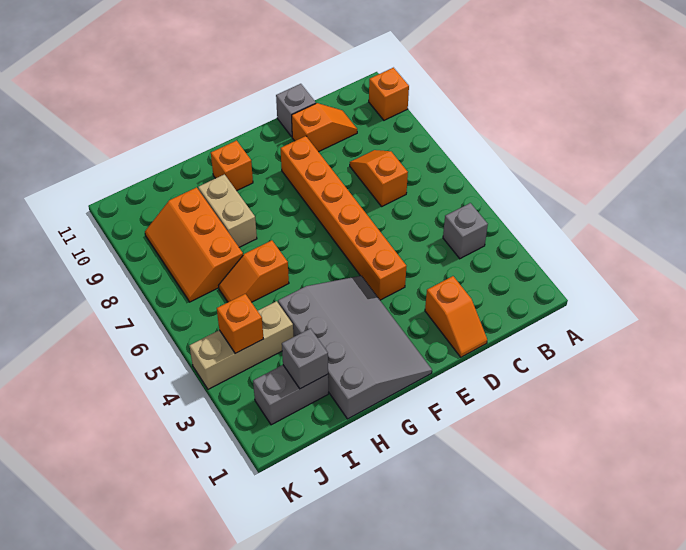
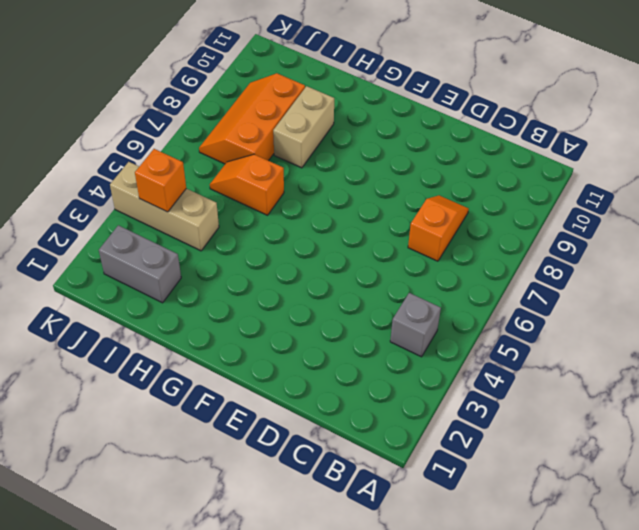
none -> orange brick A10 level 1
none -> orange slope C10:D10 level 1 top D
none -> orange slope D1:D2 level 1 top 2

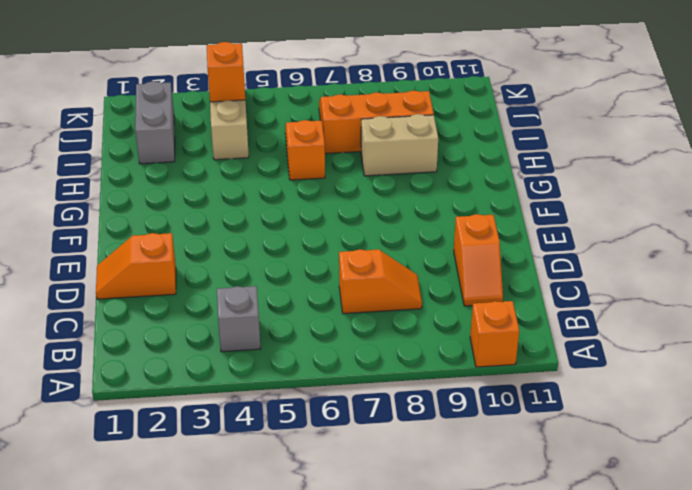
none -> grey brick D11 level 1
none -> orange brick E4:E9 level 1
none -> grey slope F1:H4 level 1 top H

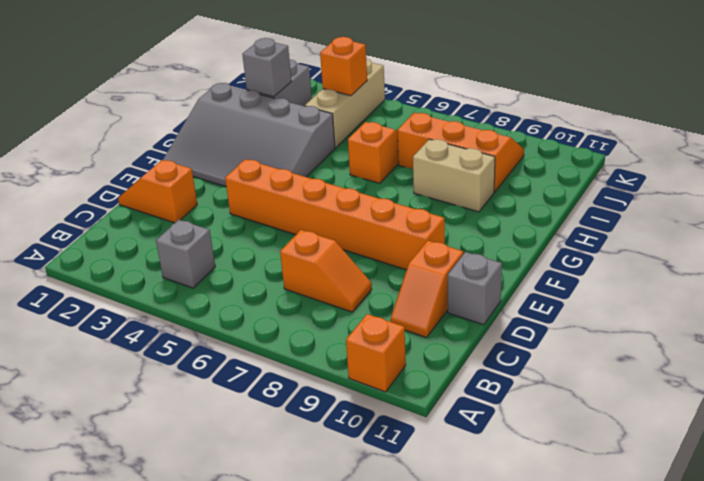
none -> orange brick G10 level 1

